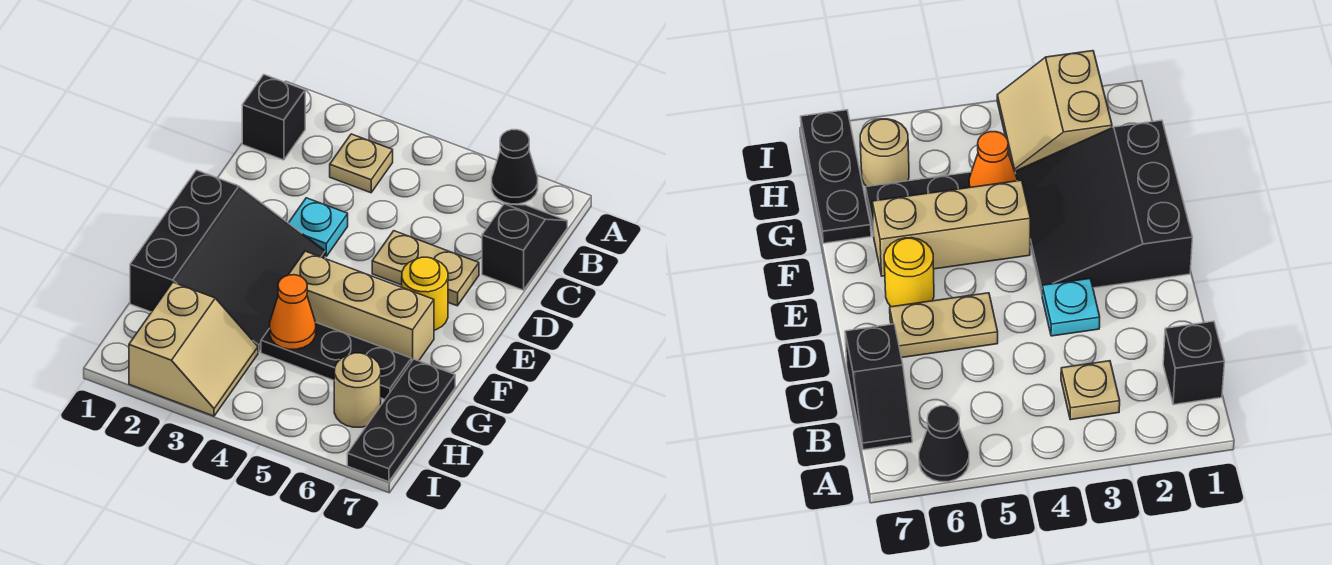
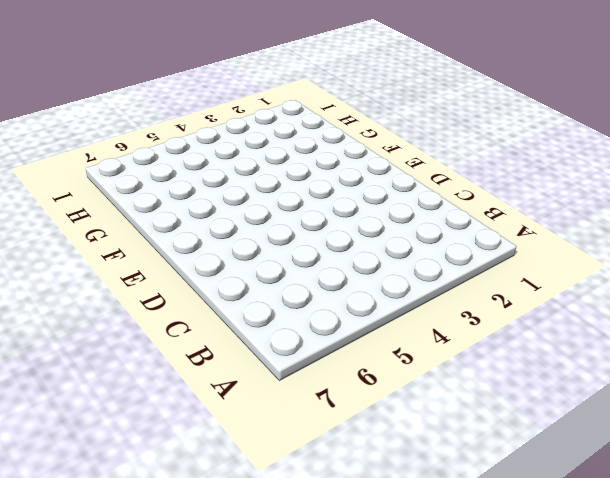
none -> black cone A6 level 1
none -> black brick B1 level 1
none -> tan plate B3 level 1

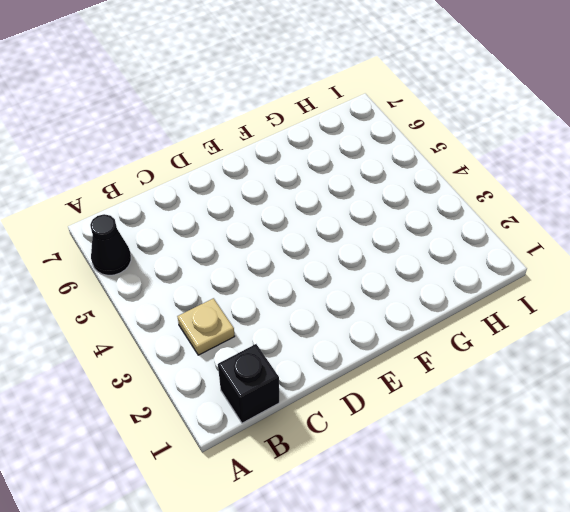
none -> black slope B7:C7 level 1 top C
none -> cyan plate D3 level 1
none -> tan plate D5:D6 level 1

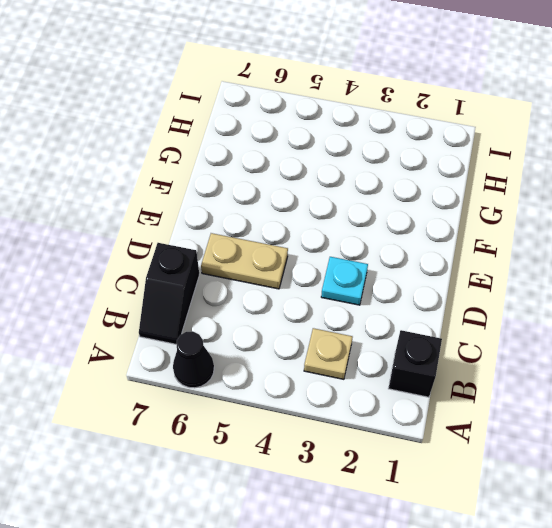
none -> black slope E1:G3 level 1 top 1
none -> yellow round brick E6 level 1
none -> tan brick F4:F6 level 1

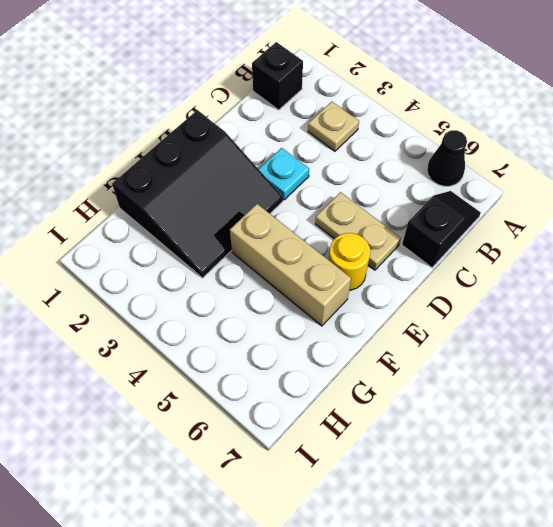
none -> black plate G4:G6 level 1
none -> black plate G7:I7 level 1
none -> tan slope H2:I3 level 1 top 2

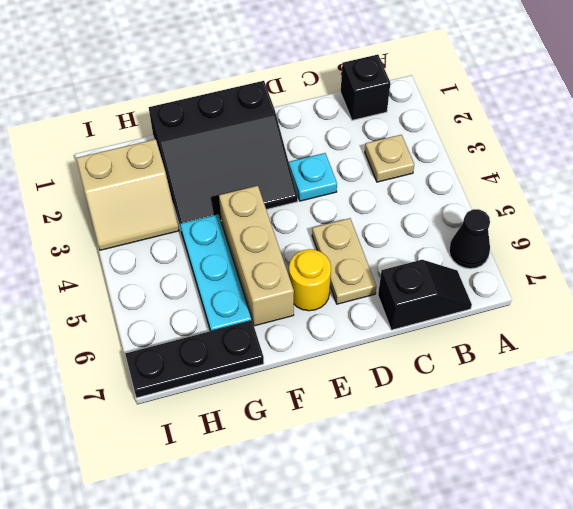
cyan plate G4:G6 level 1 -> black plate G4:G6 level 1
none -> tan round brick H6 level 1
none -> orange cone G4 level 2

